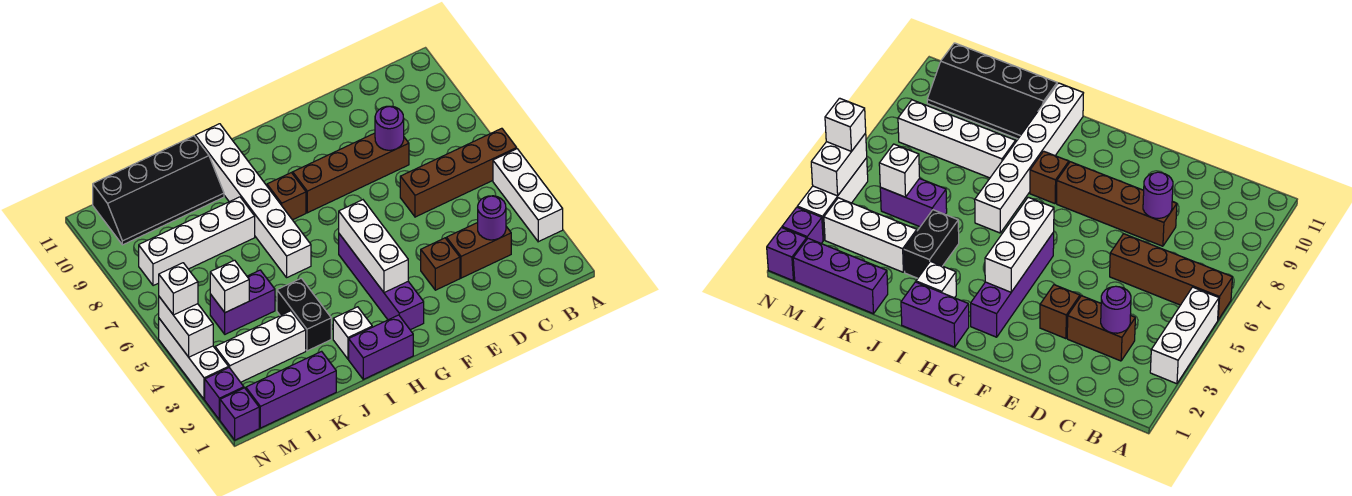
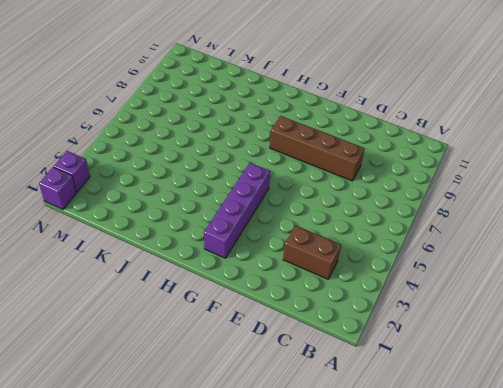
none -> white brick A3:A5 level 1
none -> brown brick A6:D6 level 1
none -> brown brick E3 level 1

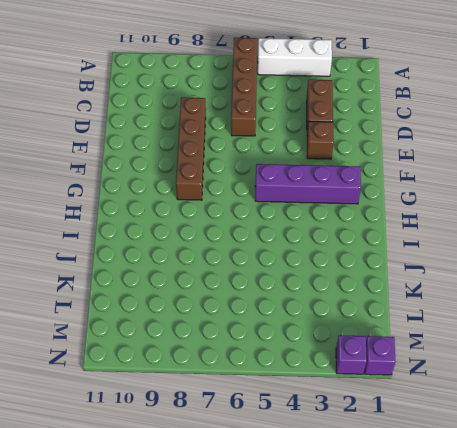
none -> purple brick H1:I1 level 1
none -> brown brick H8 level 1
none -> white brick I2 level 1

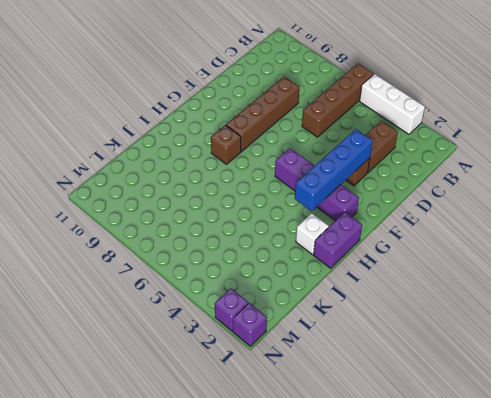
blue brick E3:H3 level 2 -> white brick G3:G5 level 2
none -> white brick I6:I11 level 1
none -> black brick J3:J4 level 1
none -> white brick J8:M8 level 1

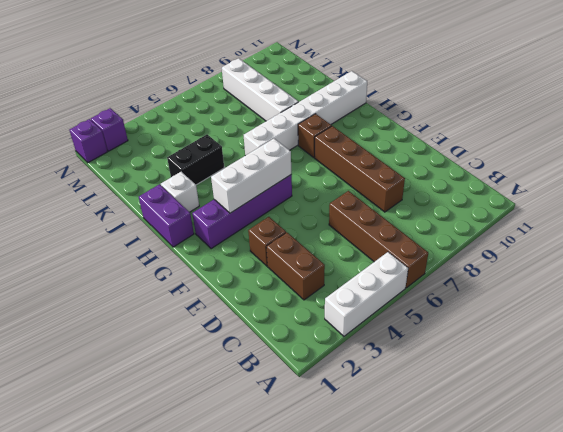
none -> black slope J10:M11 level 1 top 11
none -> purple brick K1:M1 level 1
none -> white brick K3:M3 level 1

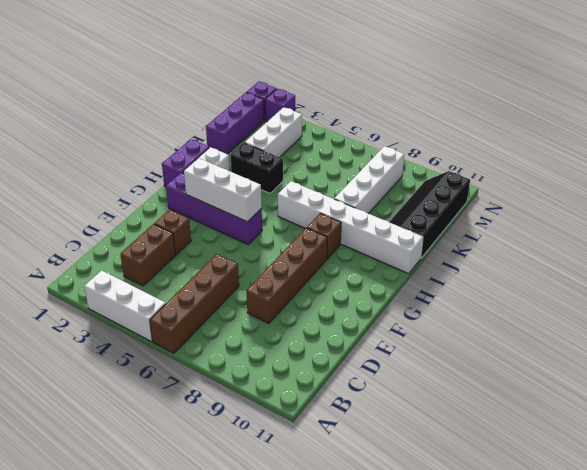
none -> purple brick K5:L5 level 1
none -> white brick N3:N5 level 1
none -> purple round brick C3 level 2

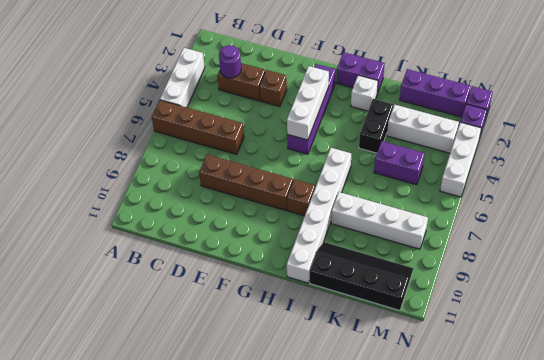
none -> purple round brick D8 level 2
none -> white brick L5 level 2
none -> white brick N4:N5 level 2

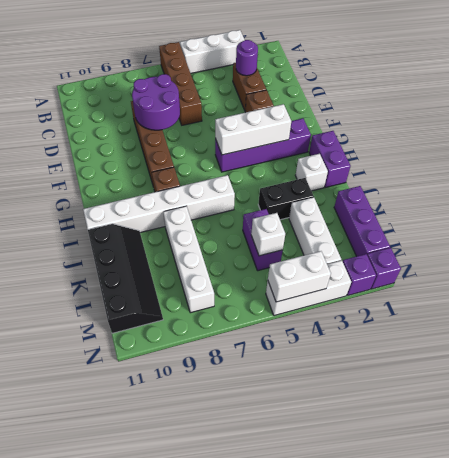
purple round brick D7:E8 level 2 -> purple round brick D8 level 2
none -> white brick N5 level 3

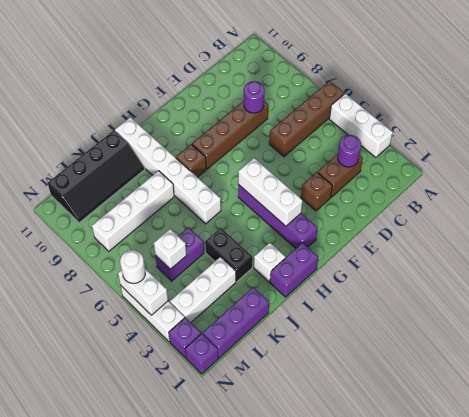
white round brick N5 level 3 -> white brick N5 level 3

